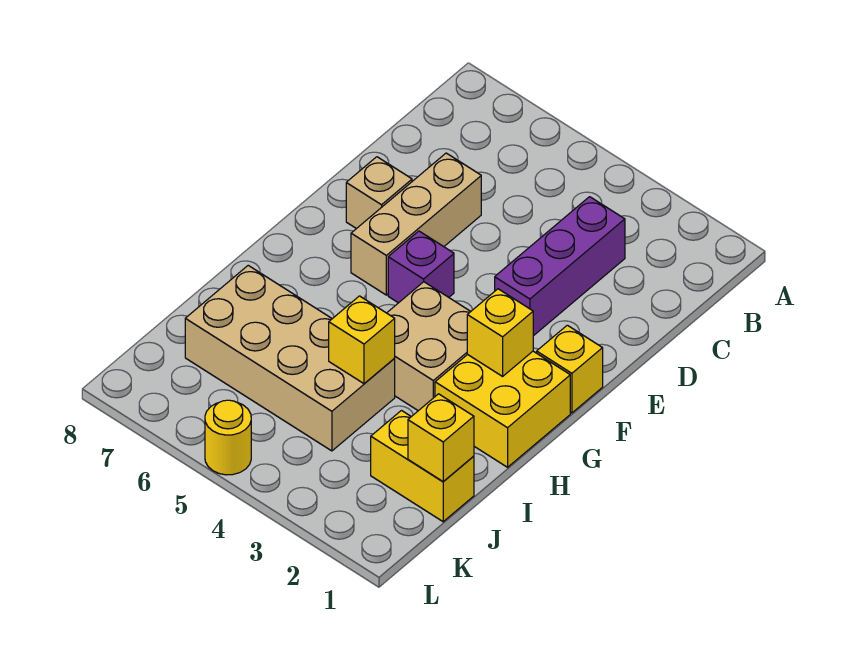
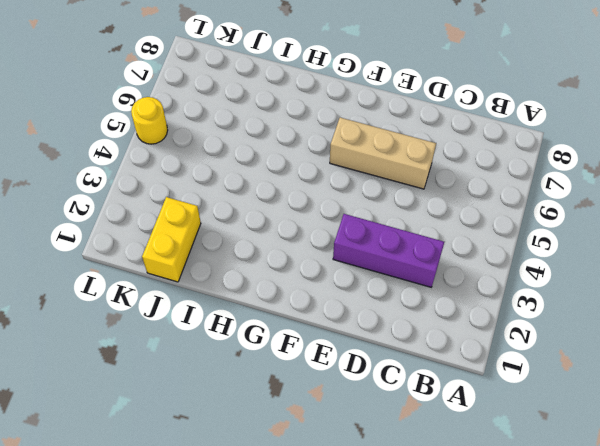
none -> tan brick E7 level 1
none -> yellow brick F1 level 1
none -> purple brick F5 level 1

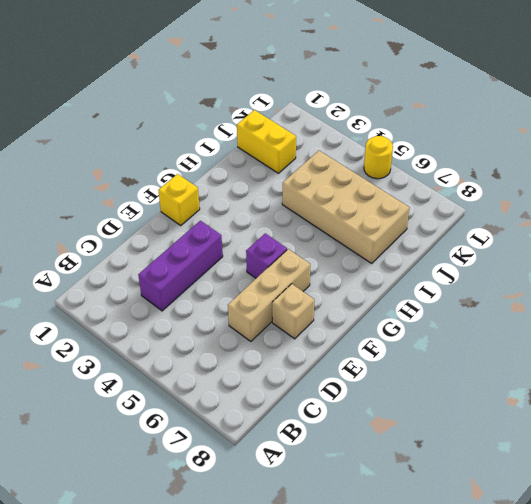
none -> yellow brick G1:H2 level 1
none -> tan brick G3:H4 level 1
none -> yellow brick G2 level 2

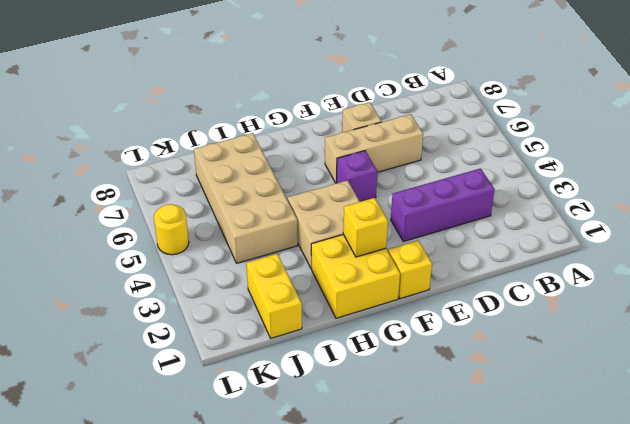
none -> yellow brick I4 level 2
none -> yellow brick J1 level 2

